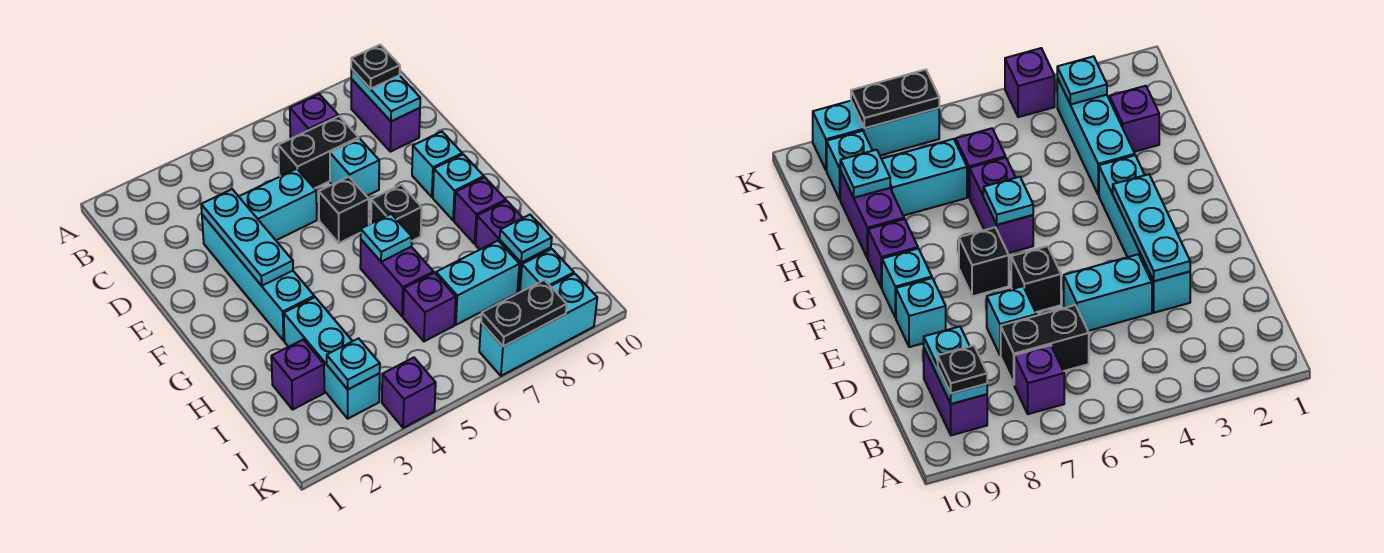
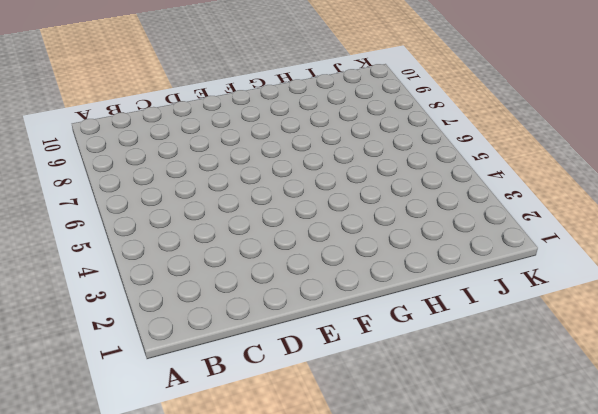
none -> purple brick B7 level 1
none -> purple brick B9:C9 level 1
none -> black brick C6:C7 level 1

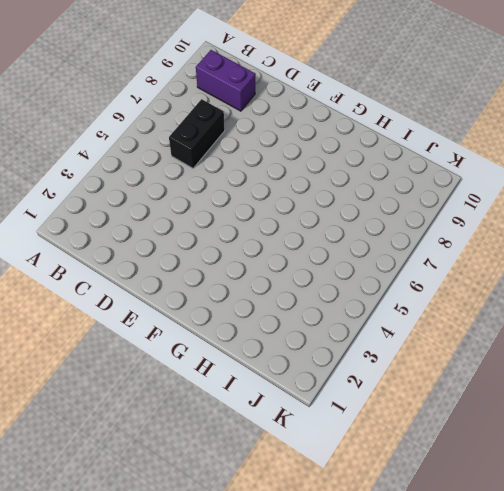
none -> purple brick B7 level 1
none -> cyan brick D3:G3 level 1
none -> cyan brick D4:D5 level 1

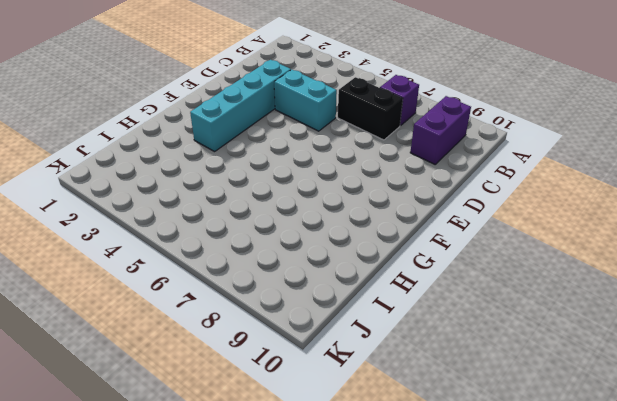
none -> cyan brick D7 level 1
none -> black brick E6 level 1
none -> cyan brick E9 level 1

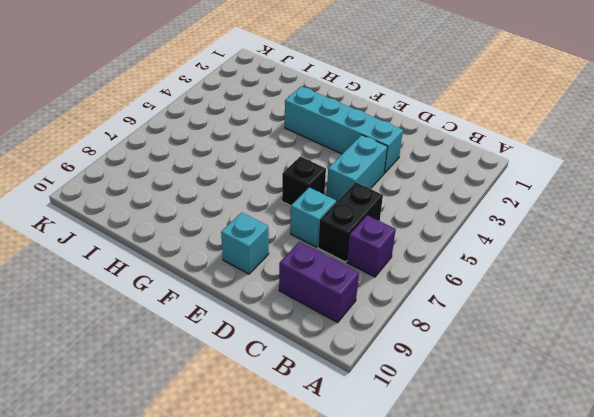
none -> black brick F7 level 1
none -> cyan brick F9 level 1
none -> purple brick G6:H6 level 1

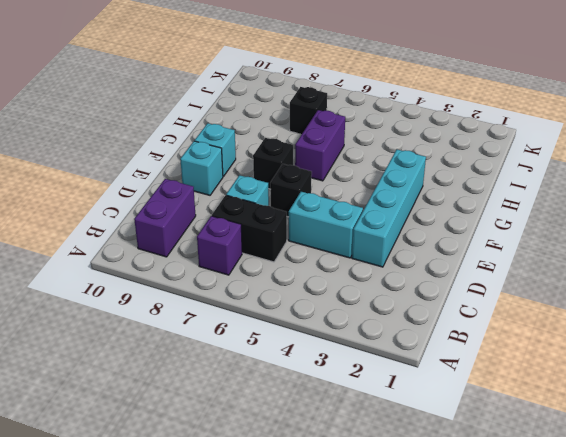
black brick I7 level 1 -> cyan brick I7:I8 level 1
none -> purple brick G9 level 1
none -> cyan brick H3:J3 level 1
none -> purple brick H9:I9 level 1

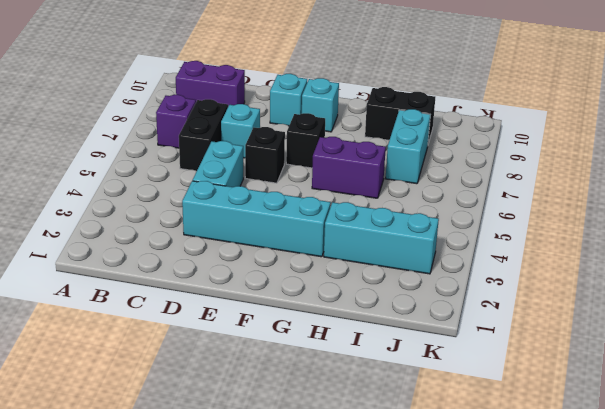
black brick H9:I9 level 1 -> purple brick H9:I9 level 1
none -> purple brick G9 level 1
none -> purple brick I2 level 1
none -> purple brick I6 level 1

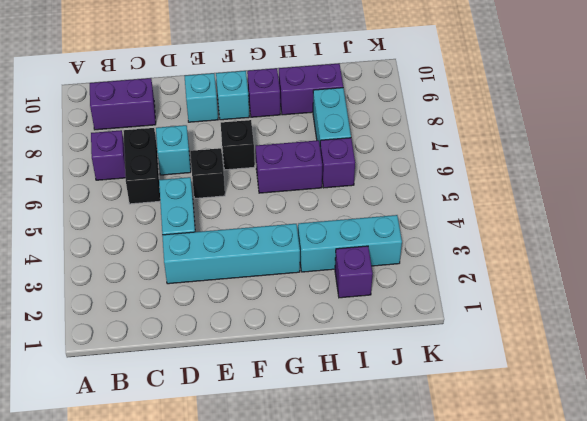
none -> cyan brick J9 level 1
none -> purple brick K4 level 1
none -> cyan brick K7:K9 level 1

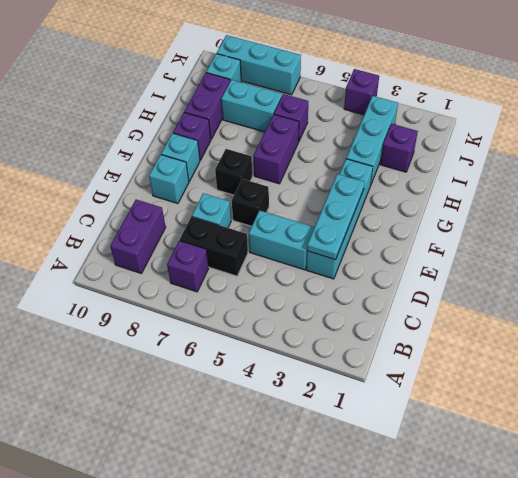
none -> cyan plate B9:C9 level 2
none -> cyan plate G6 level 2
none -> cyan plate I9 level 2

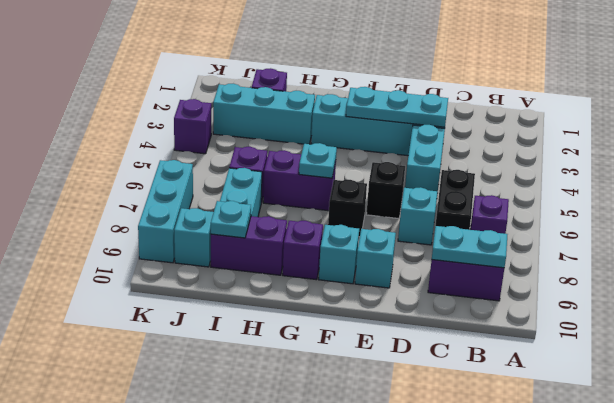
none -> cyan plate J3 level 2
none -> black plate K7:K8 level 2
none -> black plate B9 level 3

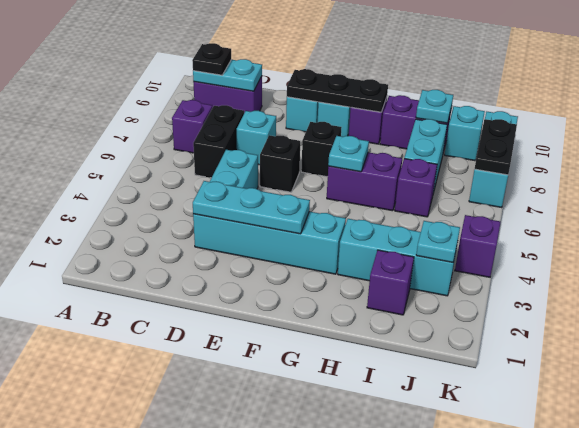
black plate E9:G9 level 2 -> none

